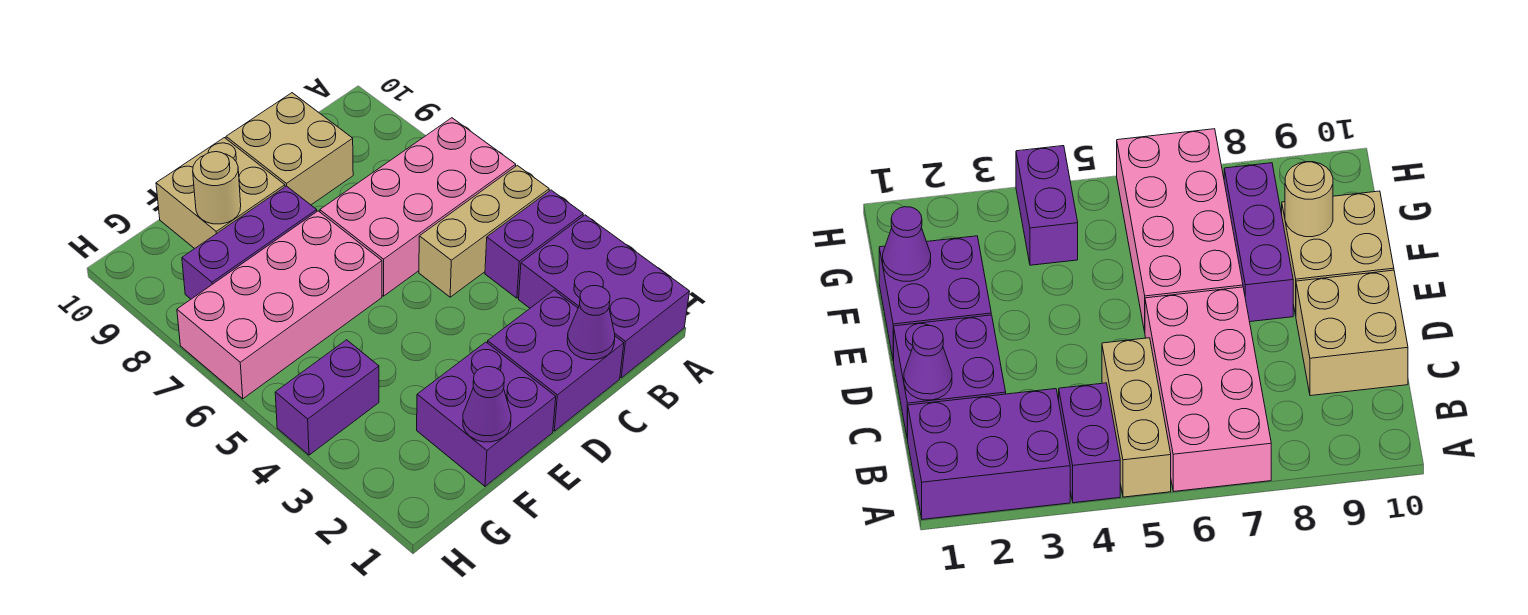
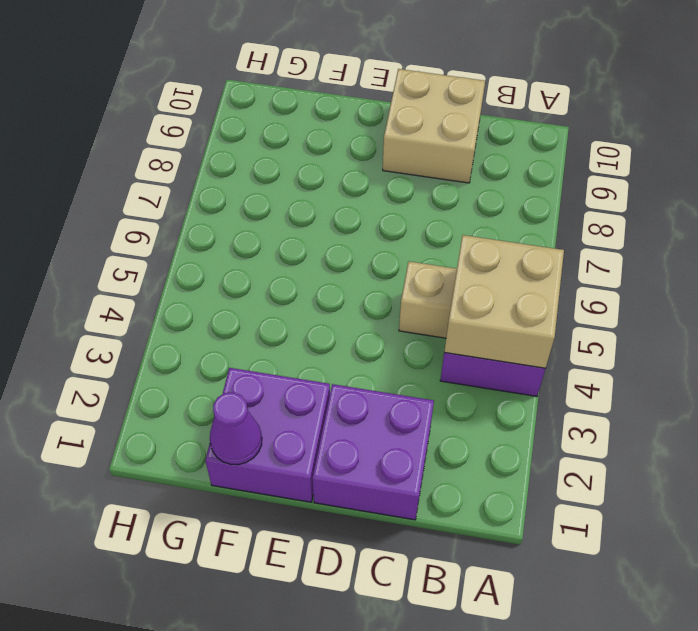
tan brick A4:B5 level 2 -> tan brick E9:F10 level 1
none -> purple brick A1:B3 level 1
none -> pink brick A6:D7 level 1
none -> pink brick E6:H7 level 1

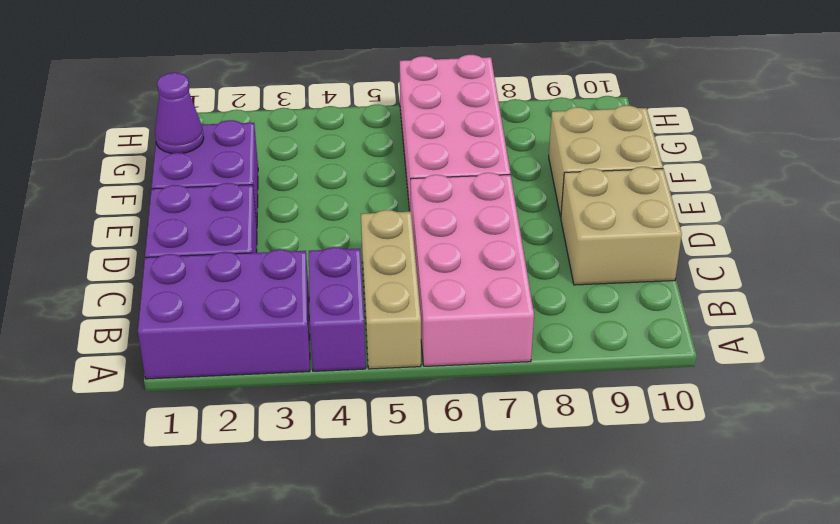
none -> purple brick E8:G8 level 1
none -> purple brick G4:H4 level 1
none -> purple cone C1 level 2

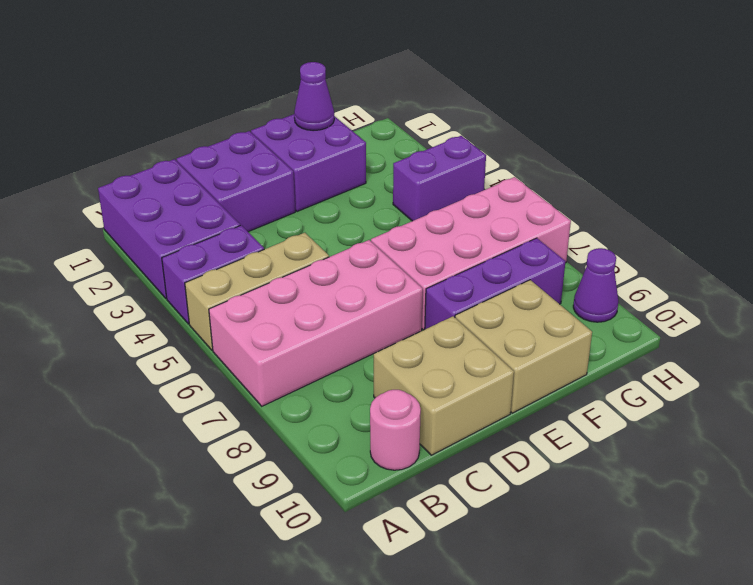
pink round brick B10 level 1 -> none
purple cone H9 level 1 -> purple cone C1 level 2
none -> tan round brick F9 level 2

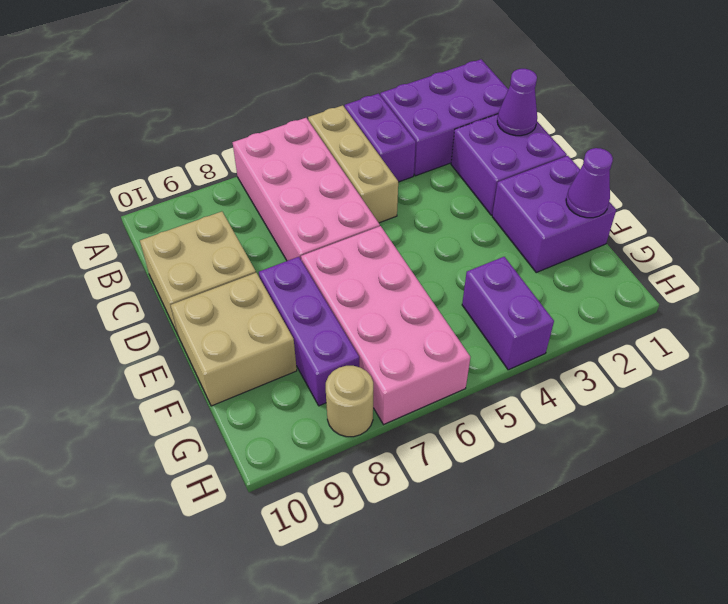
tan round brick H8 level 1 -> tan round brick F9 level 2

